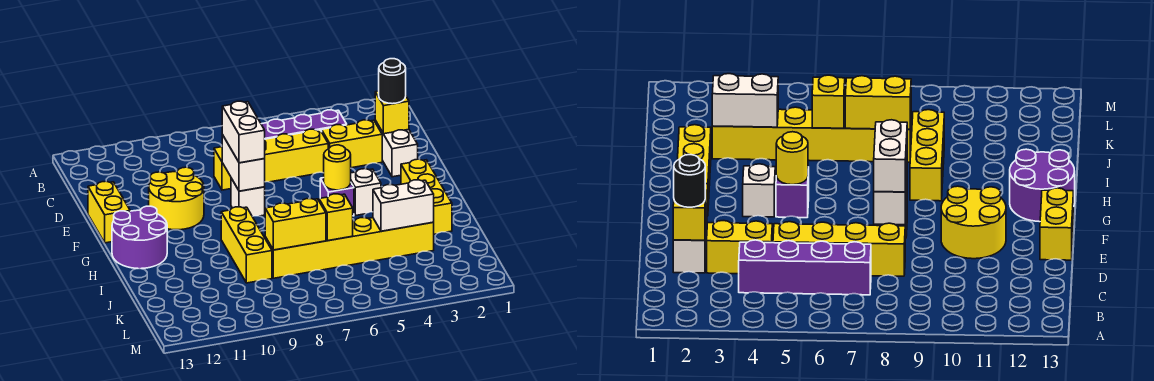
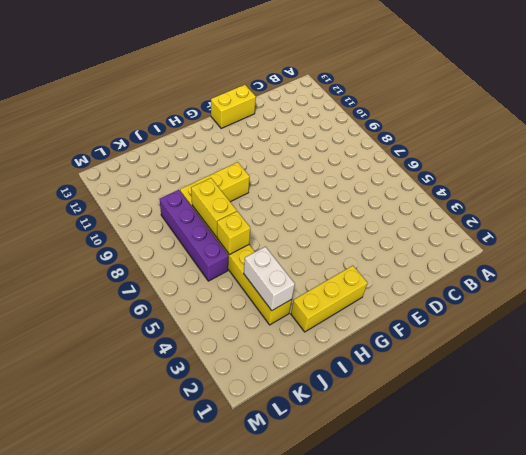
purple brick K6:K9 level 1 -> purple brick C4:C7 level 1
none -> white brick D2:E2 level 1
none -> yellow brick D3:D4 level 1
none -> yellow brick D5:D8 level 1

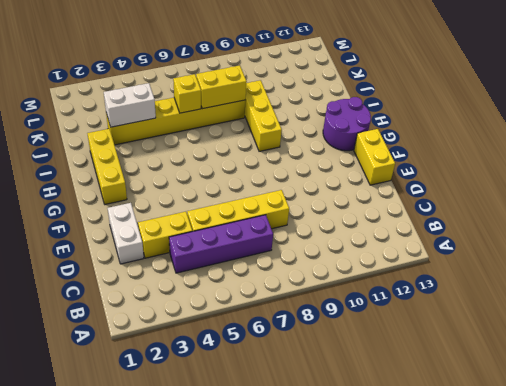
none -> yellow round brick E10:F11 level 1
none -> white brick F8 level 1
none -> white brick G4 level 1

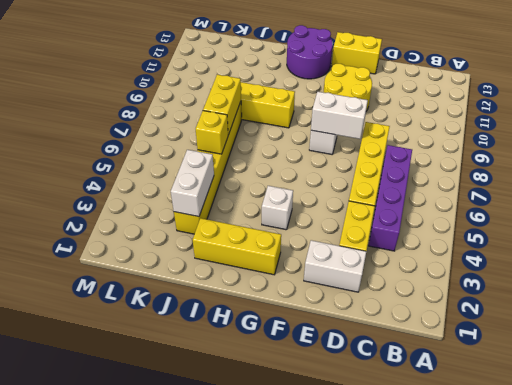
none -> purple brick G5 level 1
none -> yellow brick D2 level 2
none -> yellow round brick G5 level 2

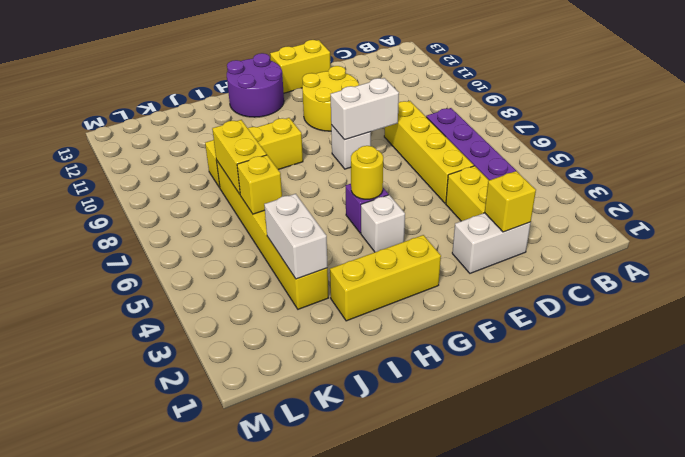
none -> black round brick D2 level 3
none -> white brick E8:F8 level 3

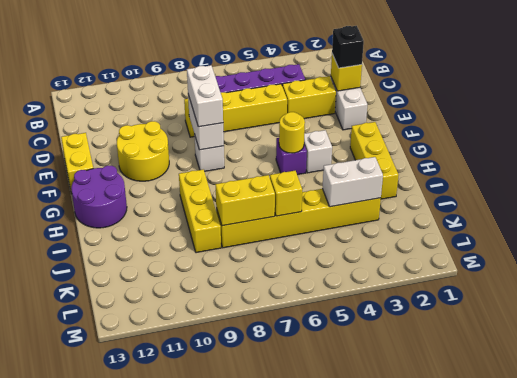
black brick D2 level 3 -> black round brick D2 level 3

